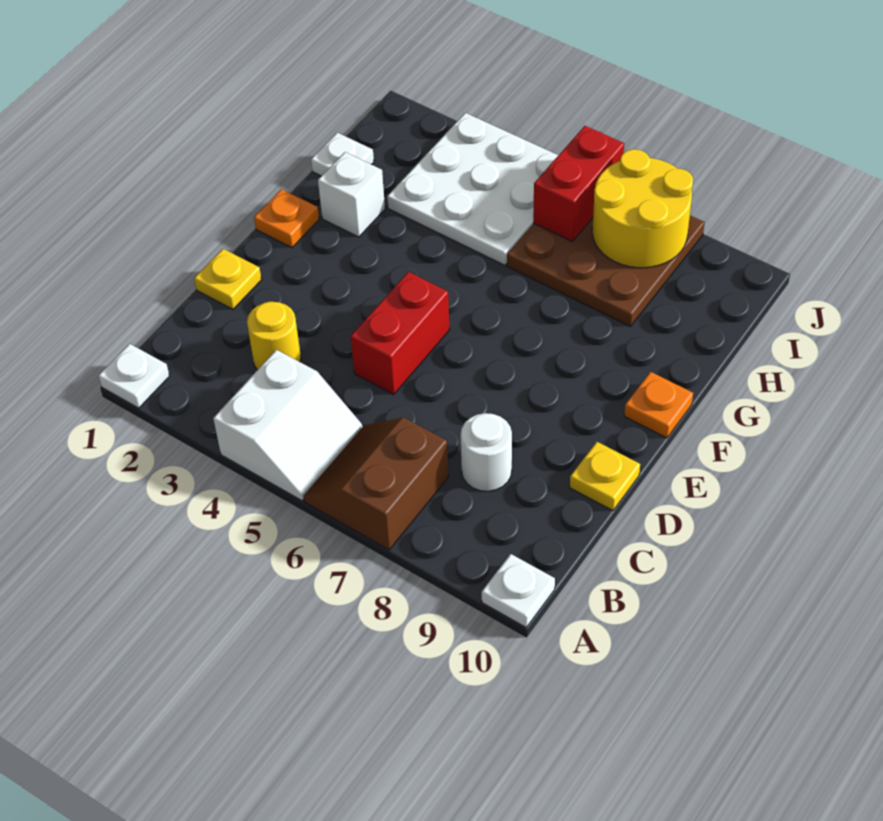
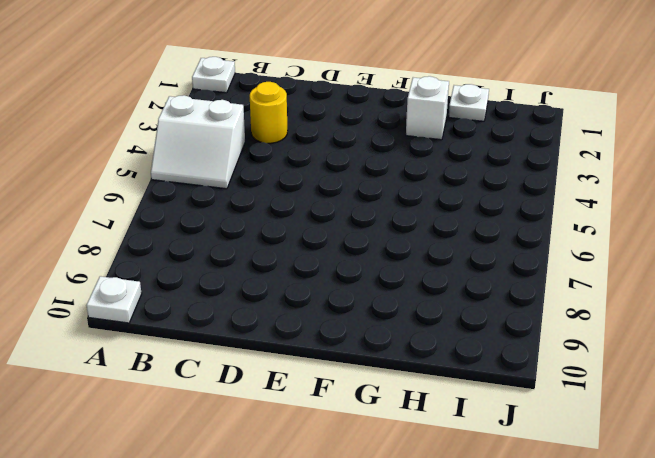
none -> brown slope A6:B7 level 1 top 7
none -> white round brick C8 level 1
none -> yellow plate D1 level 1

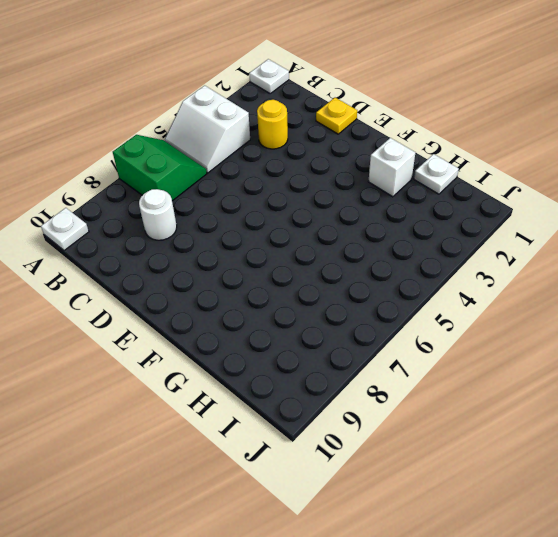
green slope A6:B7 level 1 top 7 -> brown slope A6:B7 level 1 top 7
none -> red brick D5:E5 level 1
none -> yellow plate D10 level 1
none -> orange plate F1 level 1

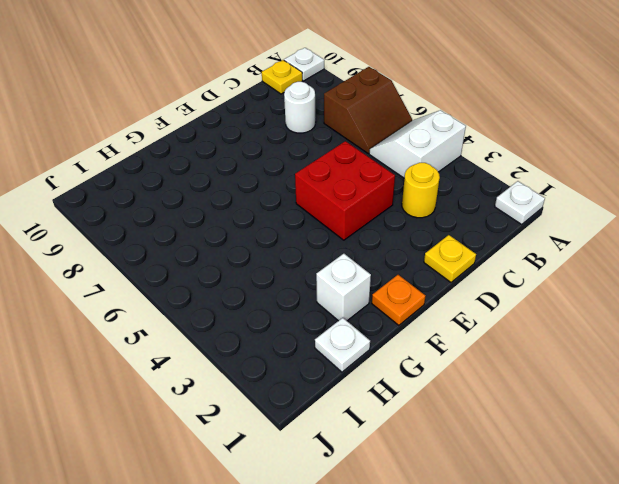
yellow plate B10 level 1 -> yellow plate D10 level 1
red brick D4:E5 level 1 -> red brick D5:E5 level 1
none -> orange plate F10 level 1
none -> white plate H3:J5 level 1
none -> brown plate H6:J8 level 1

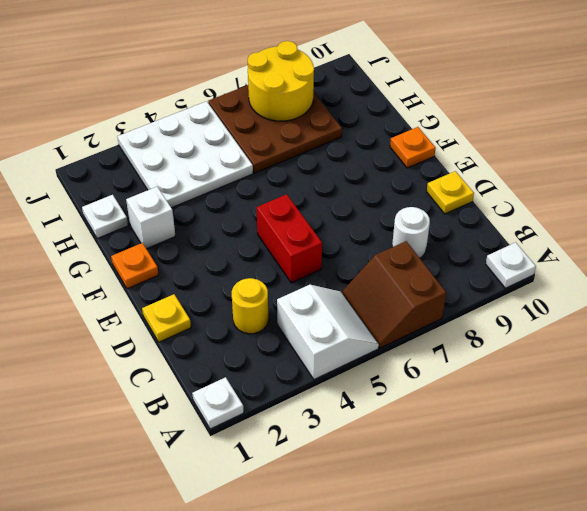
none -> red brick I6:J6 level 2

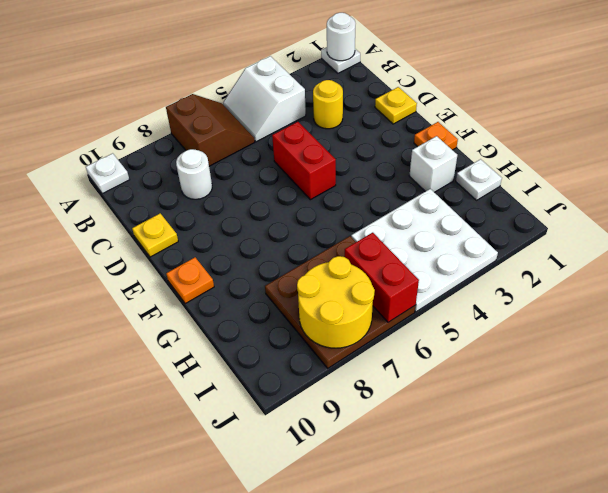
white round brick A1 level 2 -> none

